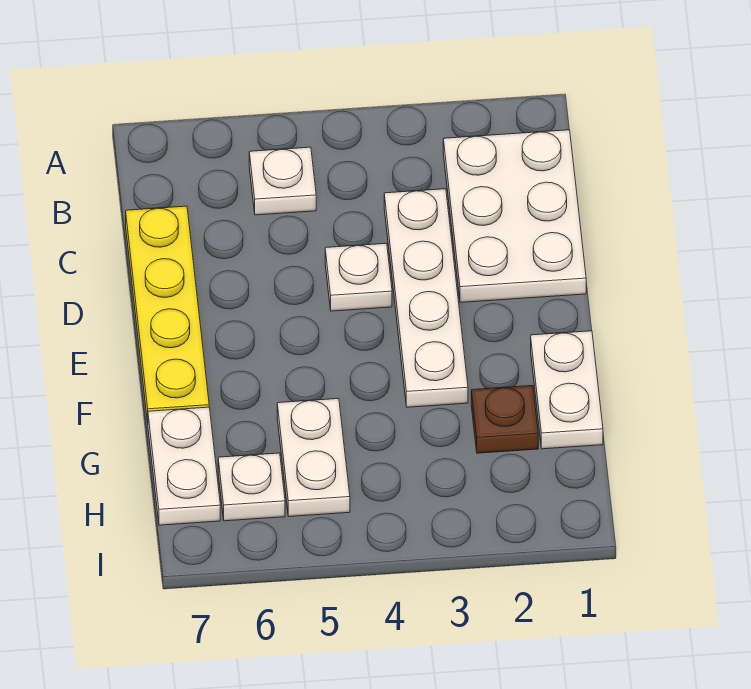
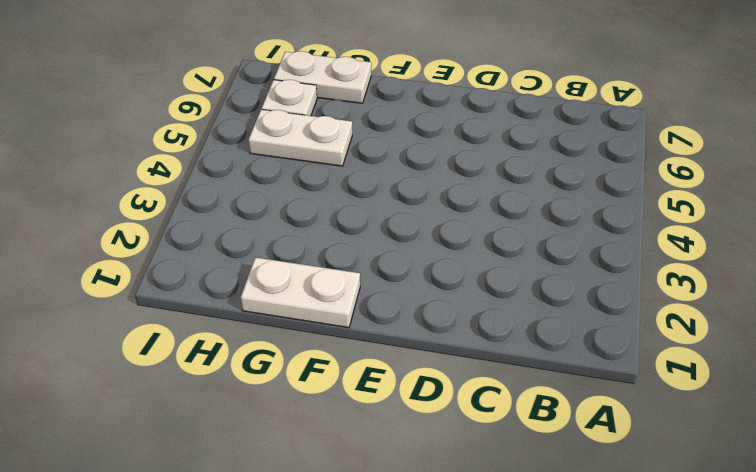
none -> white plate B1:D2 level 1
none -> white plate B5 level 1

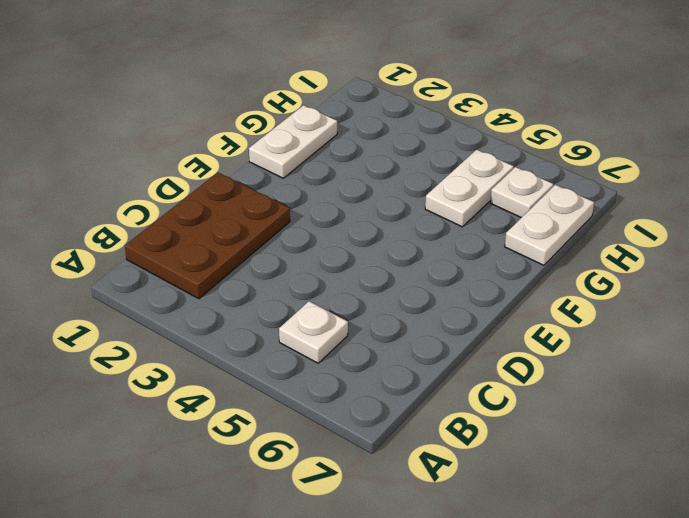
brown plate B1:D2 level 1 -> white plate B1:D2 level 1
none -> white plate C3:F3 level 1
none -> yellow plate C7:F7 level 1

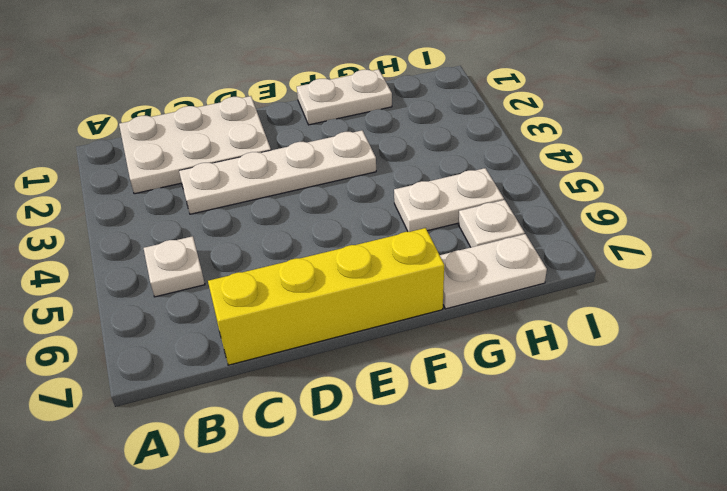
yellow brick C7:F7 level 1 -> yellow plate C7:F7 level 1
none -> white plate D4 level 1
none -> brown plate G2 level 1

